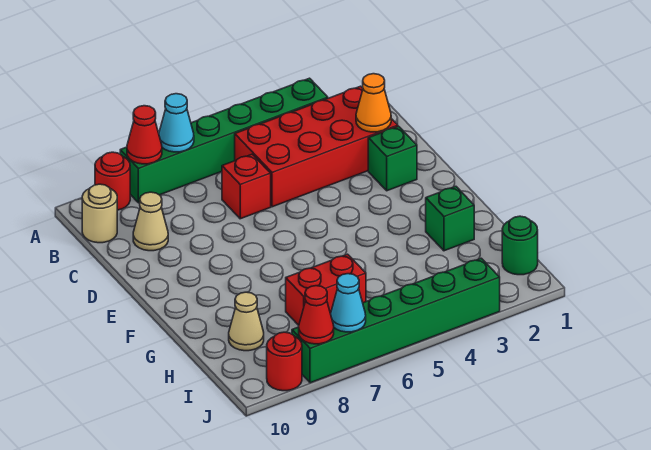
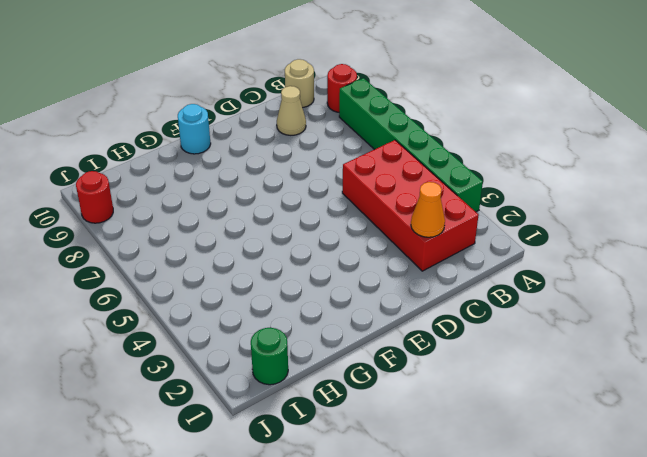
cyan round brick F10 level 1 -> none
none -> red brick C6 level 1
none -> green brick D2 level 1
none -> green brick G2 level 1

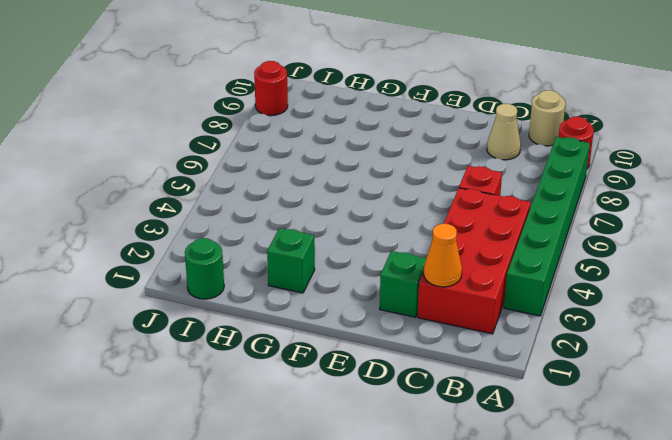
none -> red brick H6:H7 level 1
none -> tan cone H9 level 1
none -> green brick J3:J8 level 1

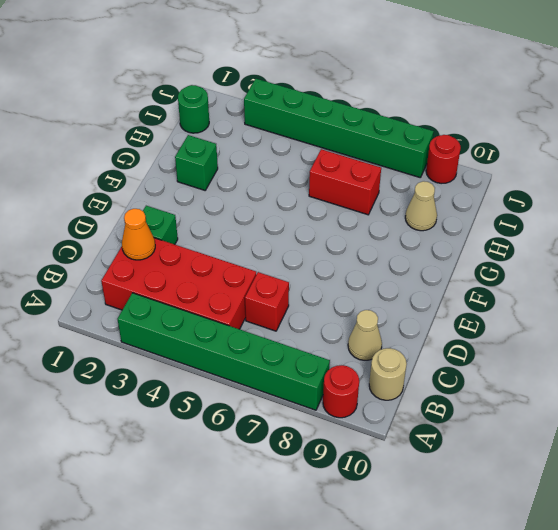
none -> cyan cone A7 level 2
none -> red cone A8 level 2
none -> cyan cone J7 level 2

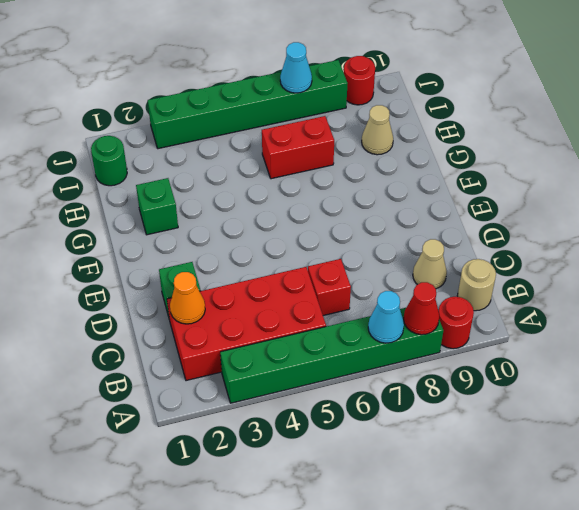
none -> red cone J8 level 2

